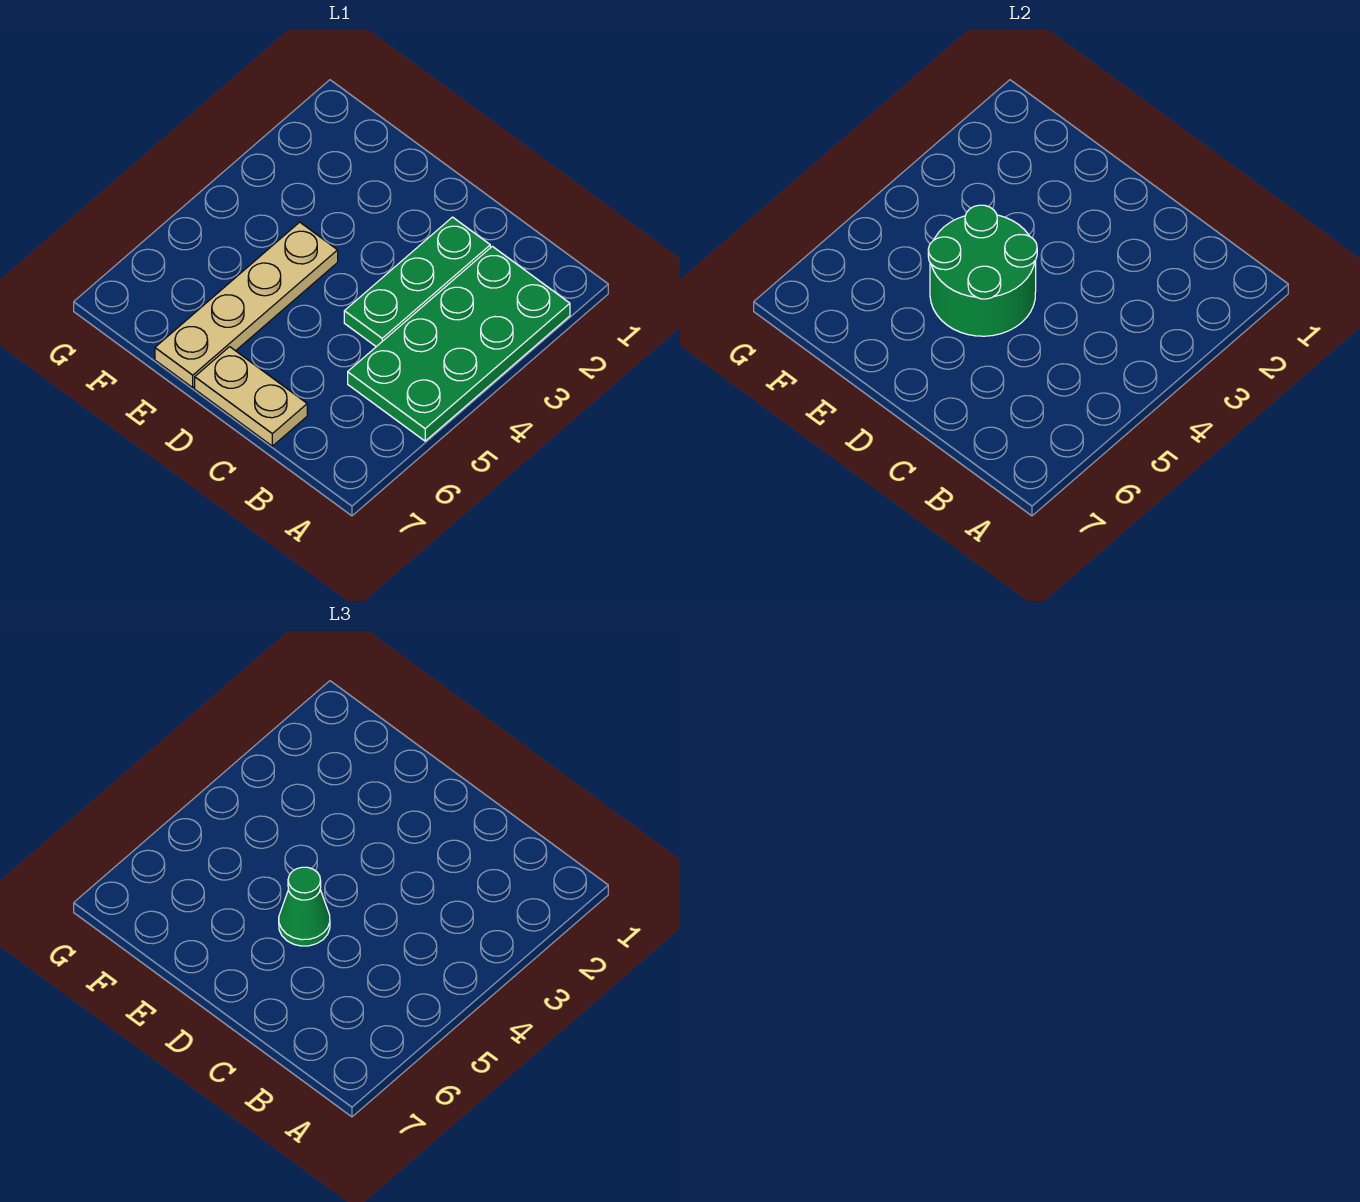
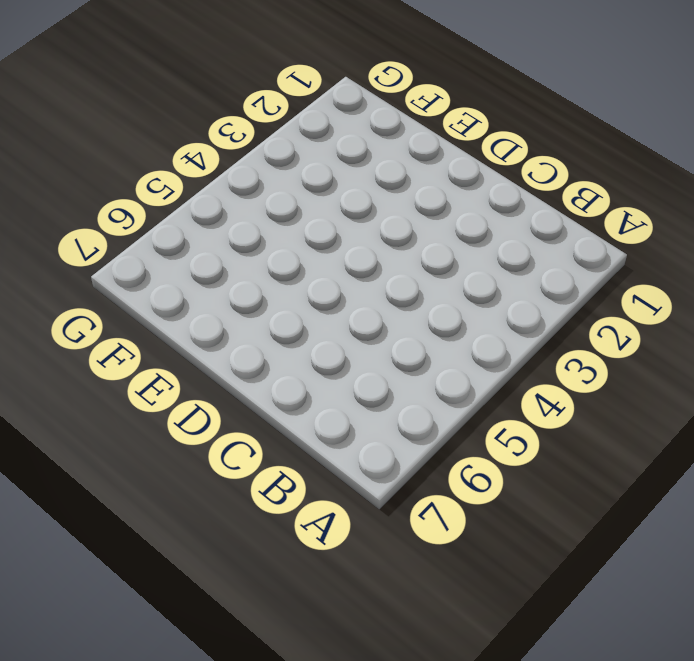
none -> green plate A2:B5 level 1
none -> green plate C2:C4 level 1

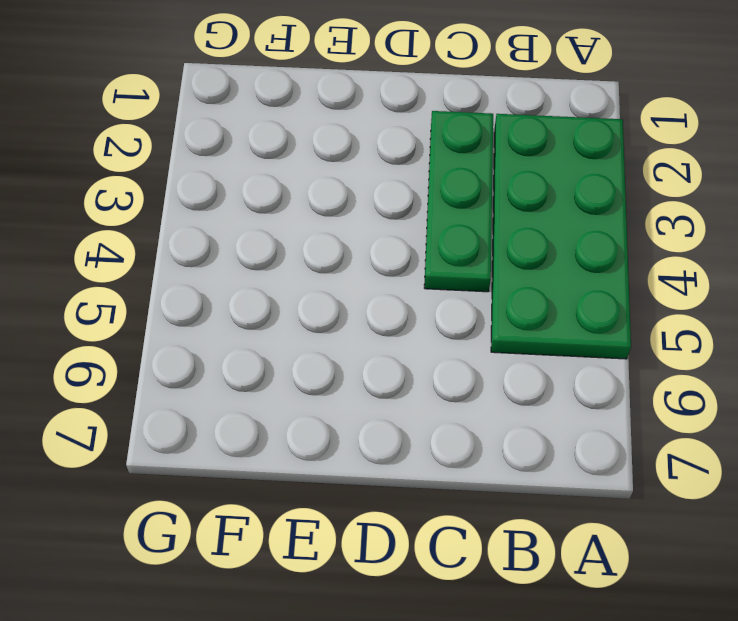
none -> tan plate C7:D7 level 1
none -> tan plate E4:E7 level 1

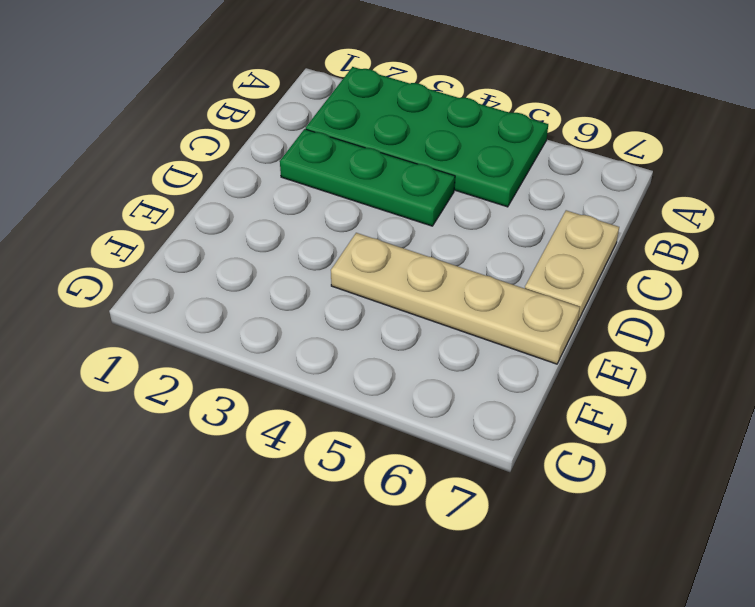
none -> green round brick D4:E5 level 2
none -> green cone D5 level 3

